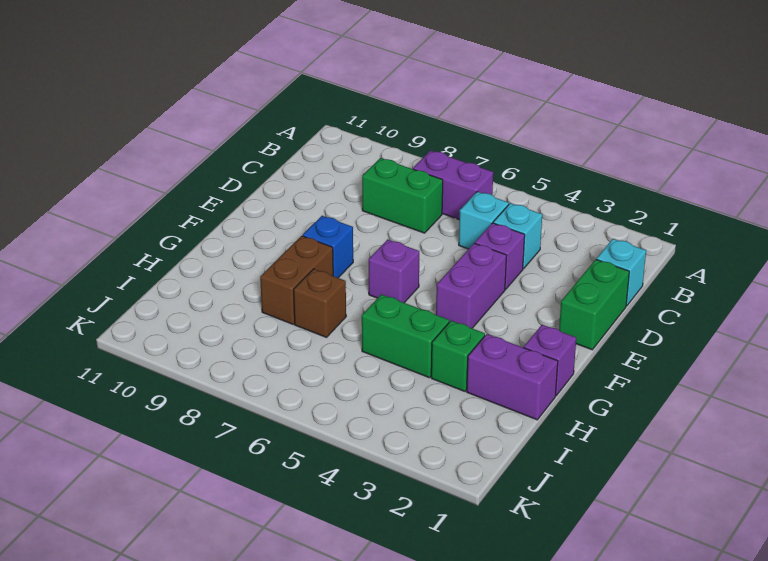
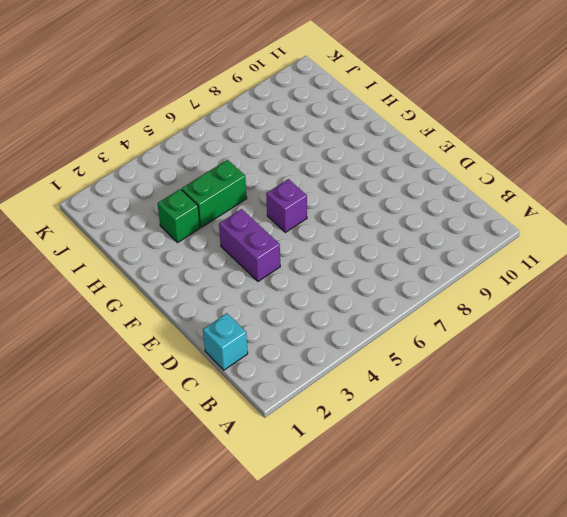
none -> purple brick B6:B7 level 1
none -> cyan brick C4 level 1
none -> cyan brick C5 level 1

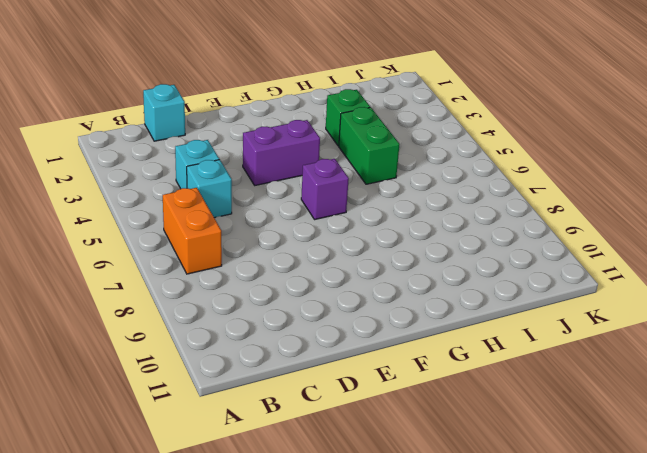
orange brick B6:B7 level 1 -> purple brick B6:B7 level 1
none -> green brick C7:C8 level 1
none -> green brick D1:E1 level 1
none -> purple brick D4 level 1

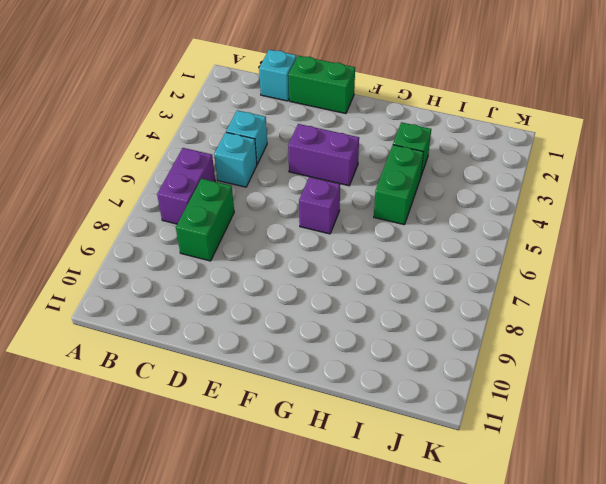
none -> purple brick D4 level 1
none -> blue brick F8 level 1
none -> purple brick G1 level 1

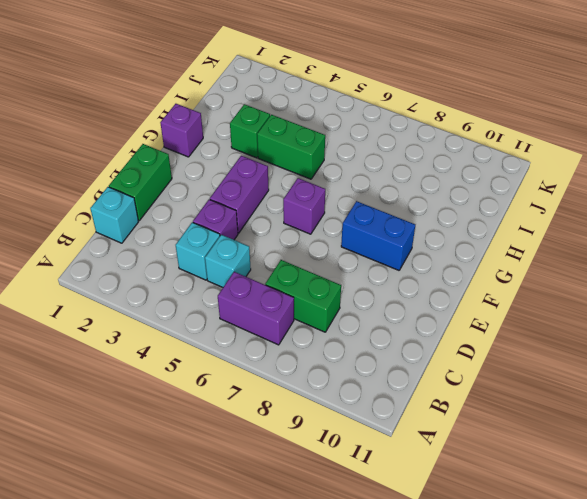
blue brick F8:F9 level 1 -> blue brick F8 level 1
none -> brown brick G8:H8 level 1
none -> purple brick H1:H2 level 1
none -> brown brick H7 level 1

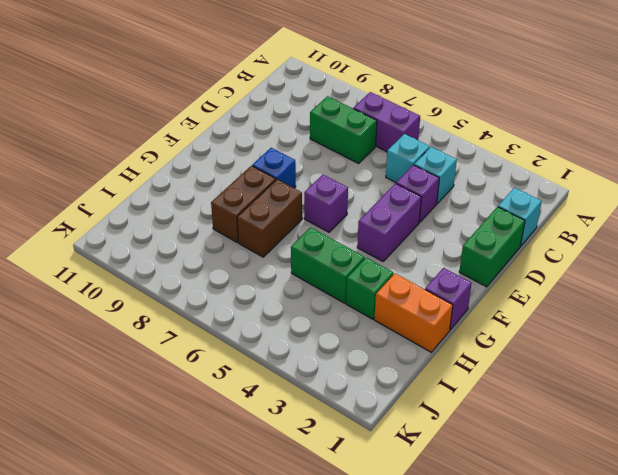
brown brick G7:H7 level 1 -> brown brick H7 level 1
orange brick H1:H2 level 1 -> purple brick H1:H2 level 1

